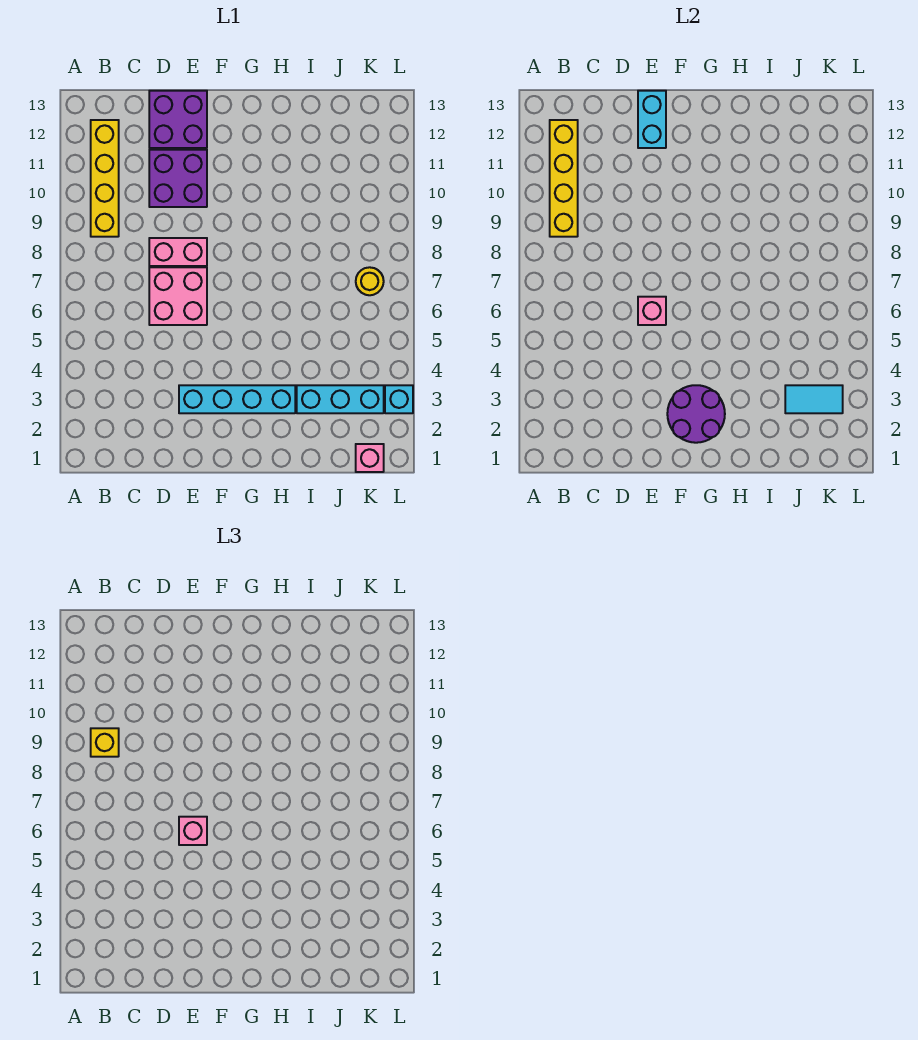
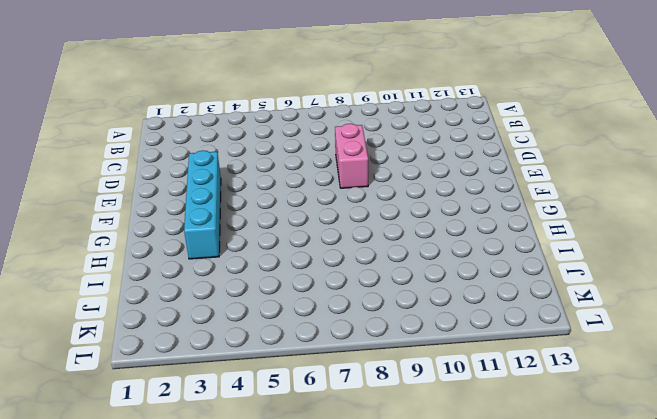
none -> yellow brick B9:B12 level 1
none -> pink brick D6:E7 level 1
none -> purple brick D10:E11 level 1

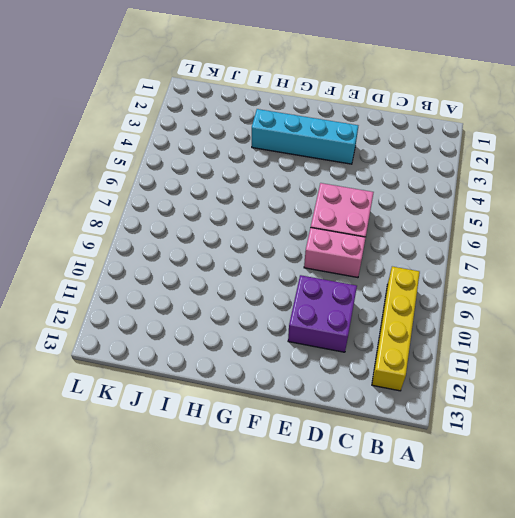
none -> purple brick D12:E13 level 1
none -> cyan brick I3:K3 level 1
none -> pink brick K1 level 1

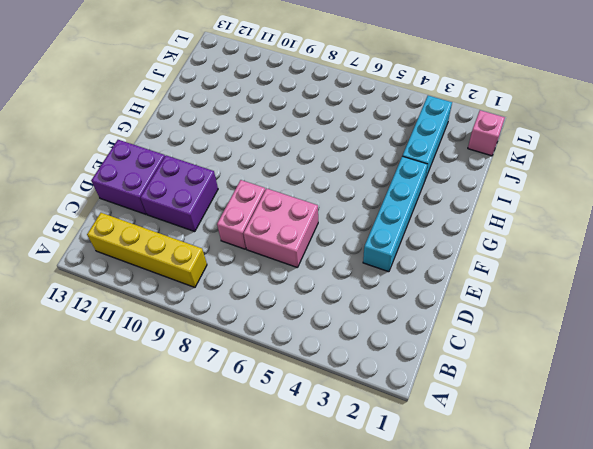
none -> yellow round brick K7 level 1
none -> cyan brick L3 level 1
none -> yellow brick B9:B12 level 2

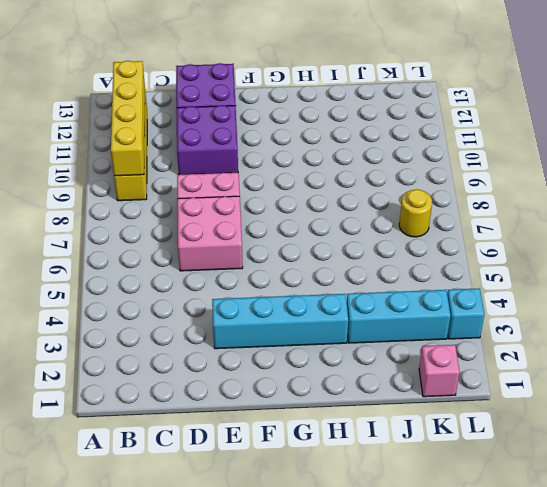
none -> pink brick E6 level 2
none -> cyan brick E12:E13 level 2
none -> purple round brick F2:G3 level 2

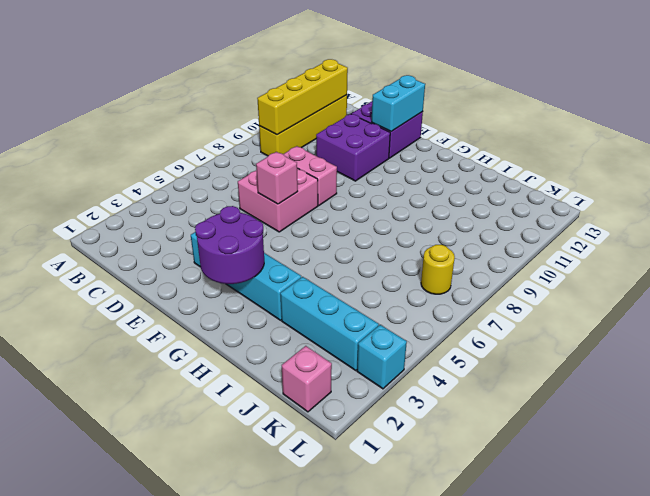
none -> cyan tile J3:K3 level 2
none -> yellow brick B9 level 3
none -> pink brick E6 level 3

